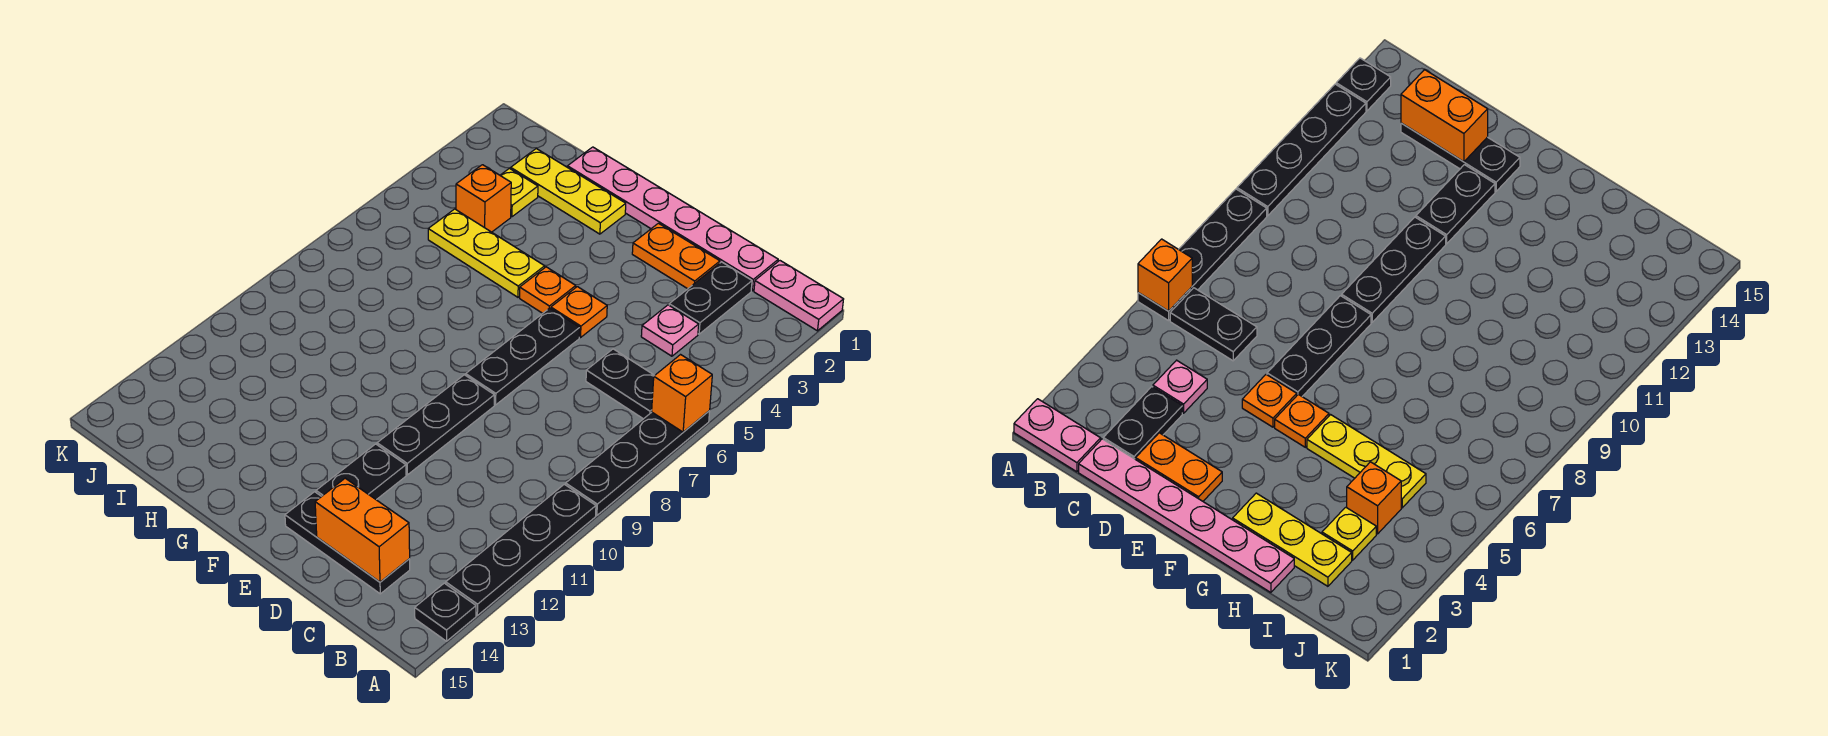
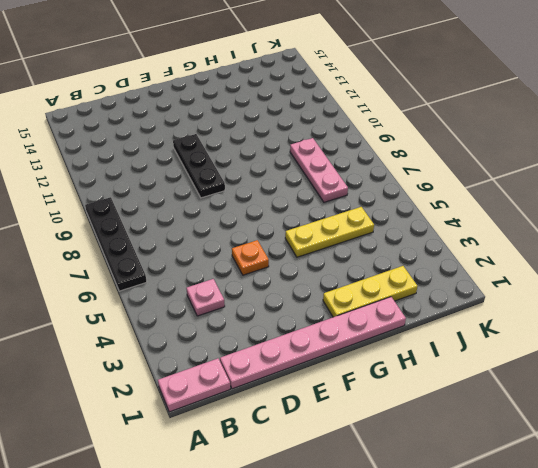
pink plate I7:I9 level 1 -> none
none -> black plate A10:A13 level 1
none -> black plate A14 level 1
none -> black plate B6:C6 level 1

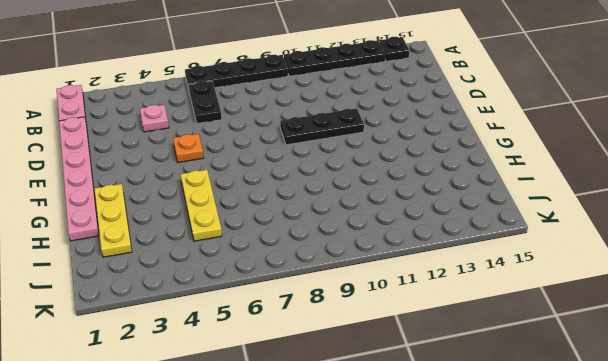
none -> black plate C2:C3 level 1
none -> black plate C14:E14 level 1
none -> orange plate D2:E2 level 1

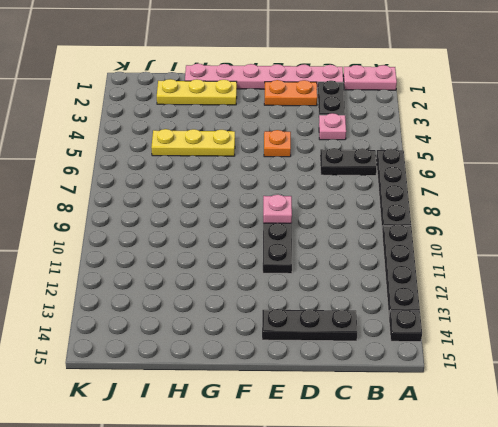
pink plate E9 level 2 -> none
none -> black plate E6:E8 level 1
none -> black plate E12:E13 level 1
none -> orange plate F5 level 1

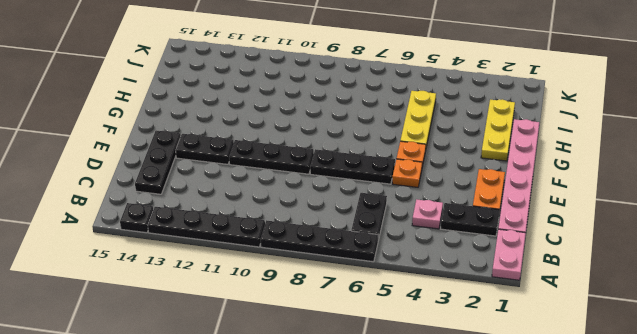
none -> yellow plate I3 level 1
none -> orange brick I4 level 1
none -> orange brick A6 level 2

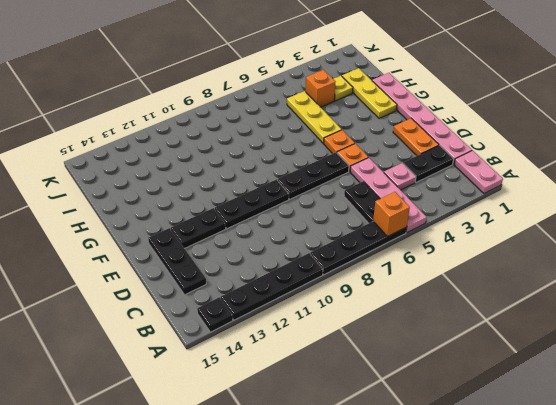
pink plate A5:D5 level 1 -> none
none -> orange brick C14:D14 level 2

